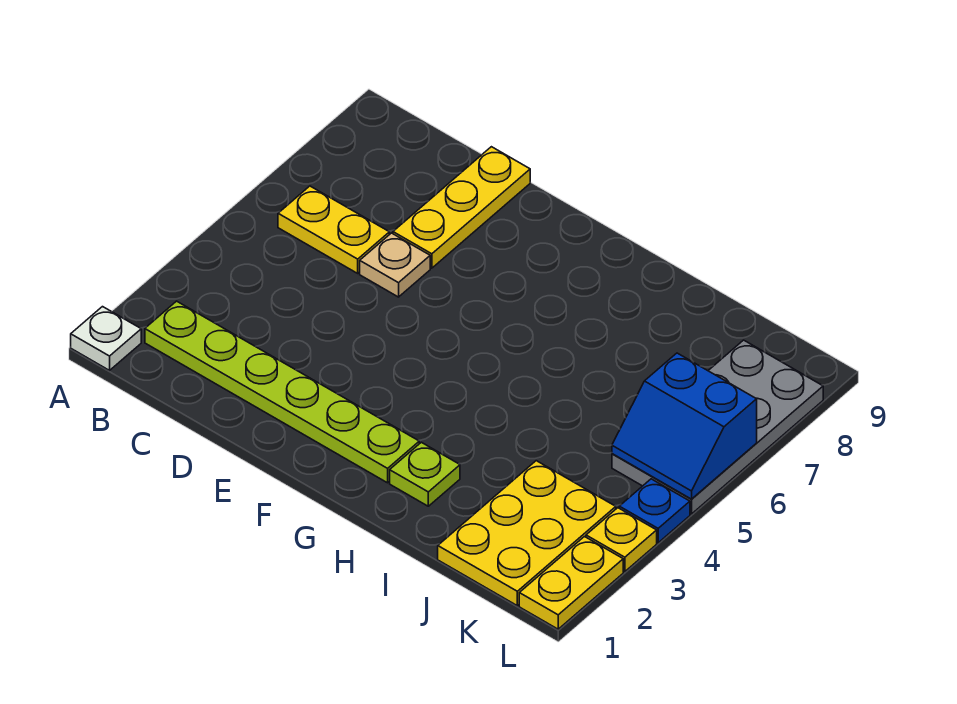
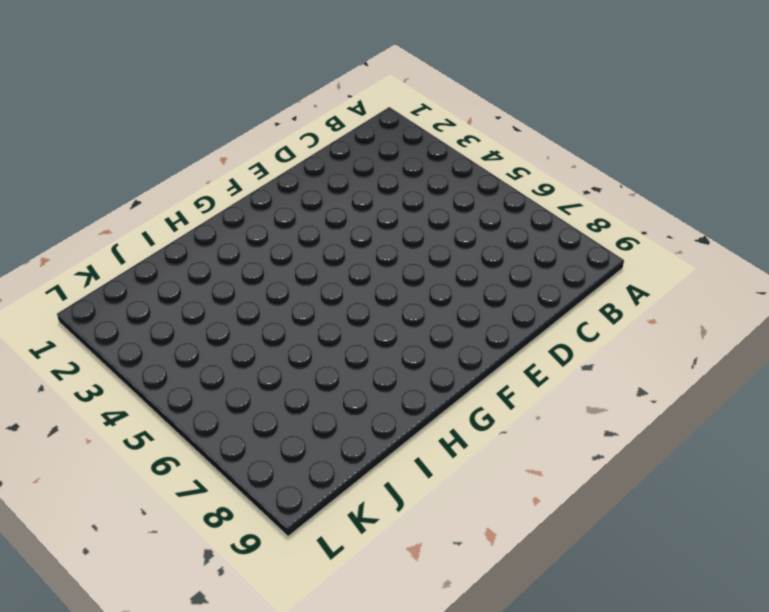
none -> white plate A1 level 1
none -> lime plate B2:G2 level 1
none -> yellow plate B6:C6 level 1

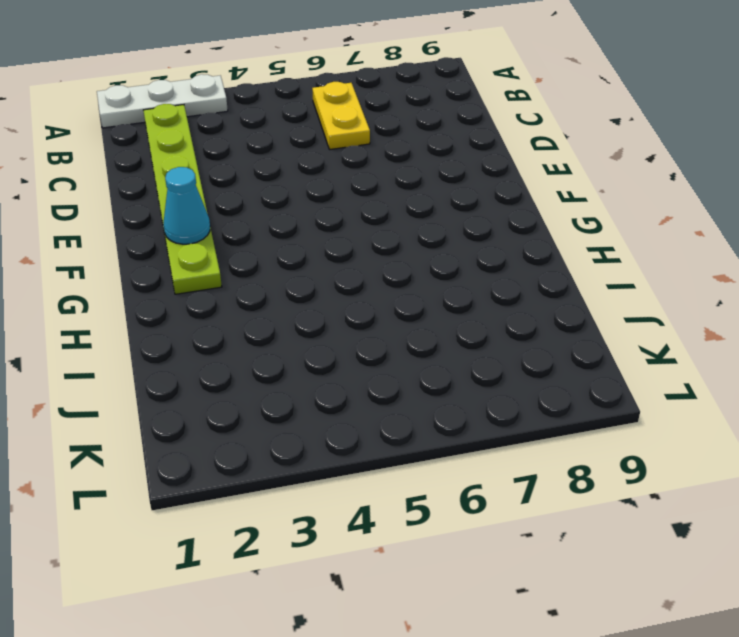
white plate A1:A3 level 1 -> white plate A1 level 1
cyan cone F2 level 2 -> none
none -> tan plate D6 level 1
none -> yellow plate D7:D9 level 1
none -> lime plate H2 level 1

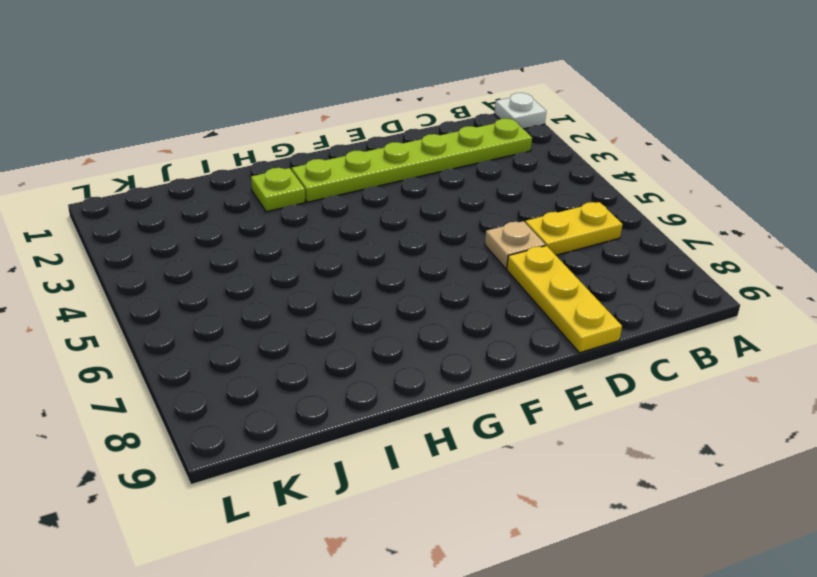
none -> yellow plate J1:K3 level 1
none -> grey plate K5:L8 level 1
none -> yellow plate L1:L2 level 1

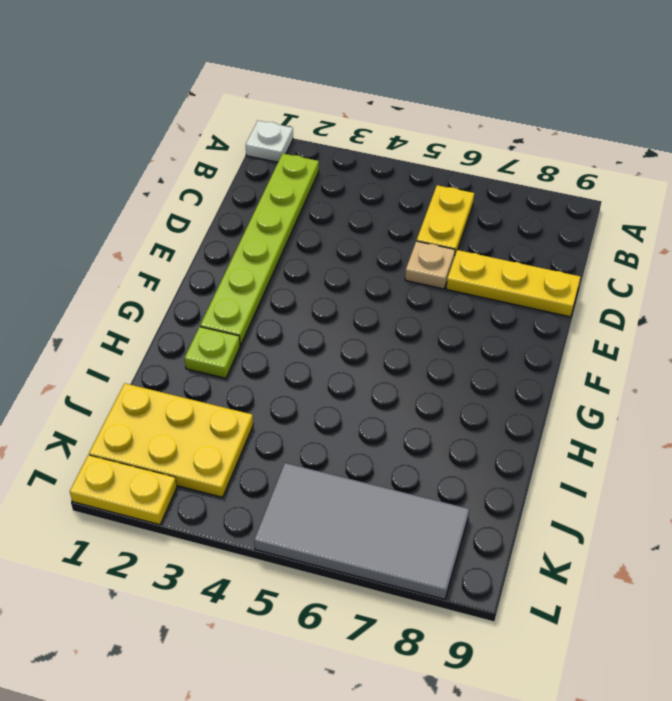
grey tile K5:L8 level 1 -> grey plate K5:L8 level 1
none -> yellow plate L3 level 1
none -> blue plate L4 level 1
none -> blue slope K5:L6 level 2 top 6

